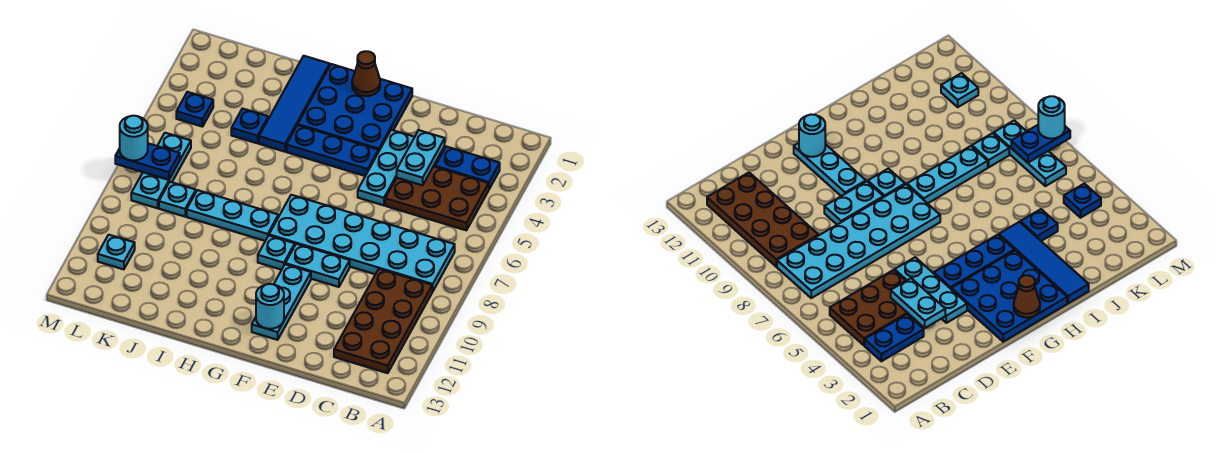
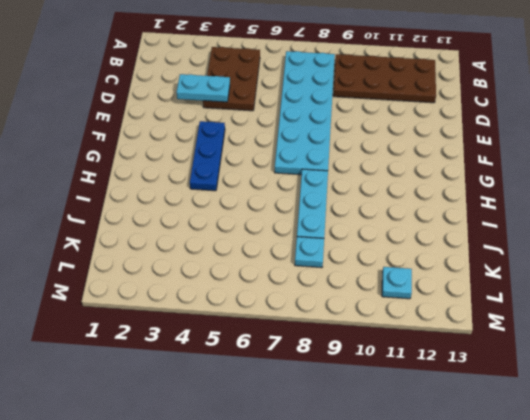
none -> blue plate B3:C3 level 1
none -> cyan plate E3:E5 level 1
none -> cyan plate E9:F9 level 1

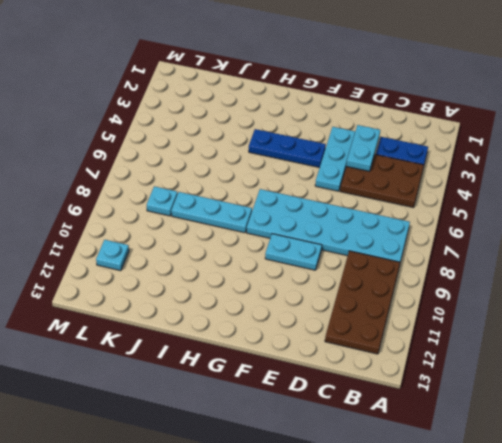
none -> blue plate F1:H3 level 1
none -> cyan plate F10:F12 level 1
none -> cyan plate G9 level 1

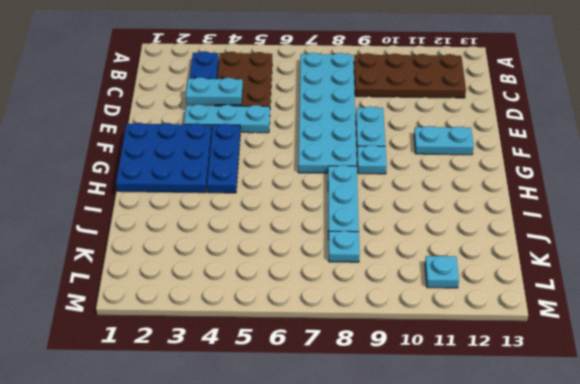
cyan plate F11:F12 level 1 -> cyan plate F10:F12 level 1
none -> blue tile I1:I4 level 1
none -> blue plate J4 level 1
none -> blue plate L4 level 1

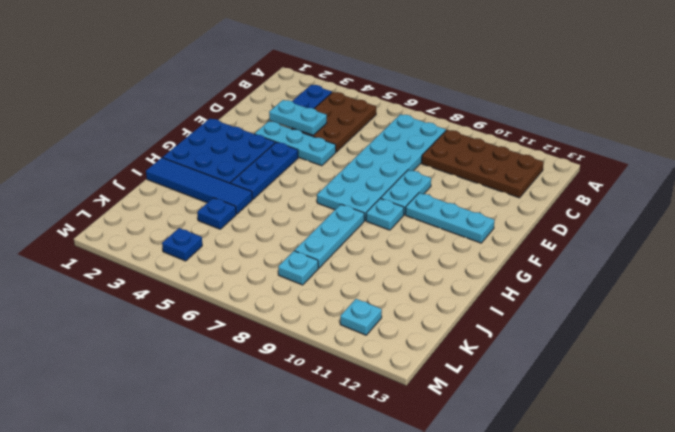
none -> cyan plate L6:L8 level 1
none -> cyan round brick F12 level 2
none -> brown cone G1 level 2

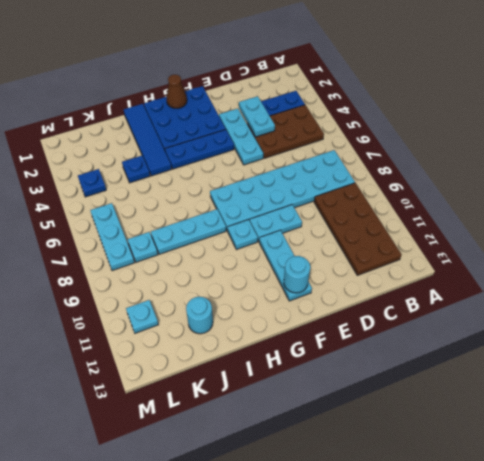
cyan round brick J12 level 1 -> cyan round brick M7 level 3
none -> blue plate L7:M7 level 2

